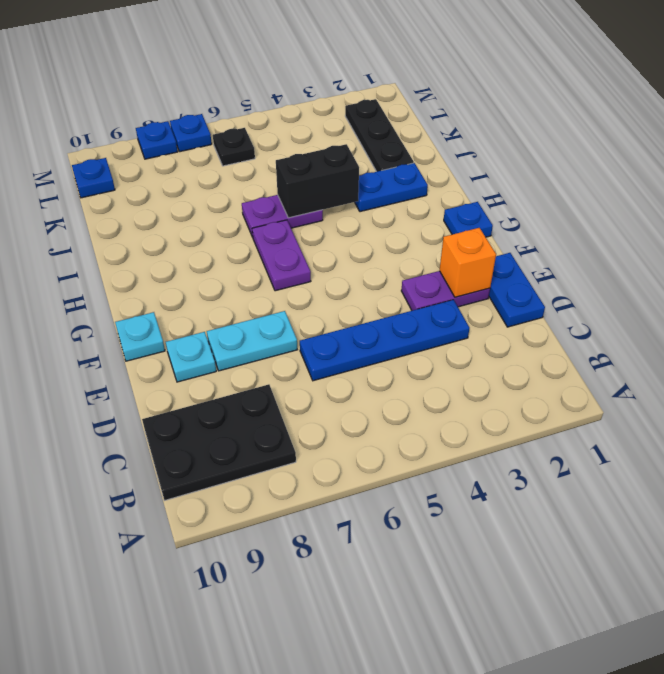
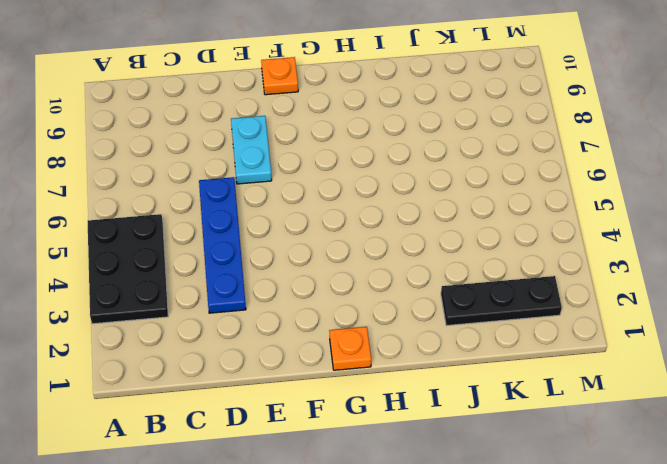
black plate A3:B5 level 1 -> black plate B8:C10 level 1
orange plate F10 level 1 -> cyan plate F10 level 1
orange plate G1 level 1 -> blue plate G1 level 1
none -> blue plate D1:E1 level 1
none -> purple plate E2:E3 level 1
none -> cyan plate E9 level 1

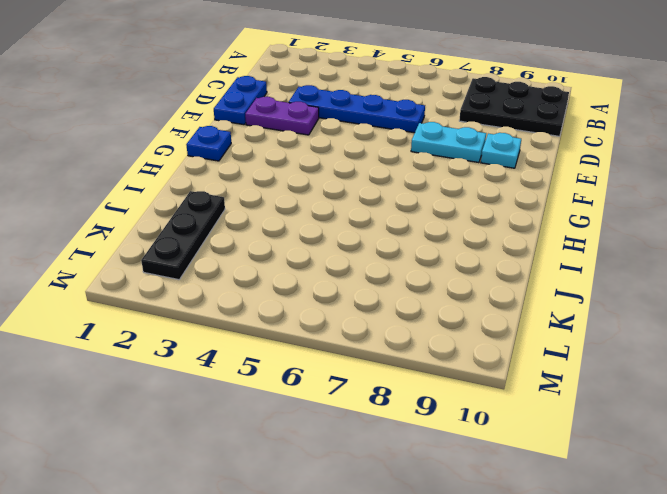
none -> cyan plate F10 level 1
none -> purple plate G6:H6 level 1
none -> blue plate I2:I3 level 1

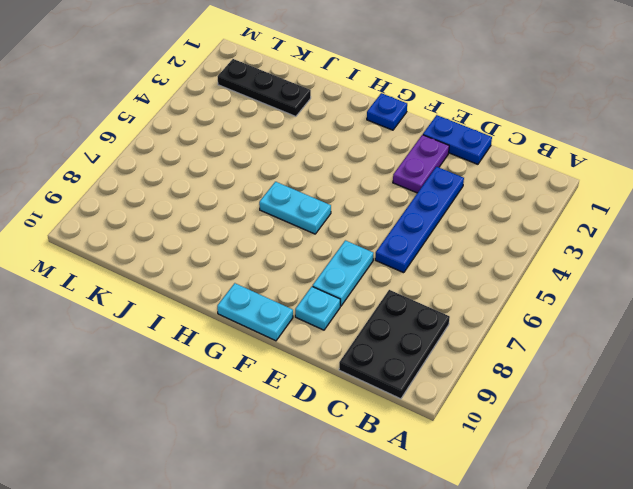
cyan plate F10:G10 level 1 -> cyan plate F10 level 1
cyan plate G6:H6 level 1 -> purple plate G6:H6 level 1
none -> blue plate I2:I3 level 1
none -> purple plate I5:I6 level 1
none -> black plate L6 level 1

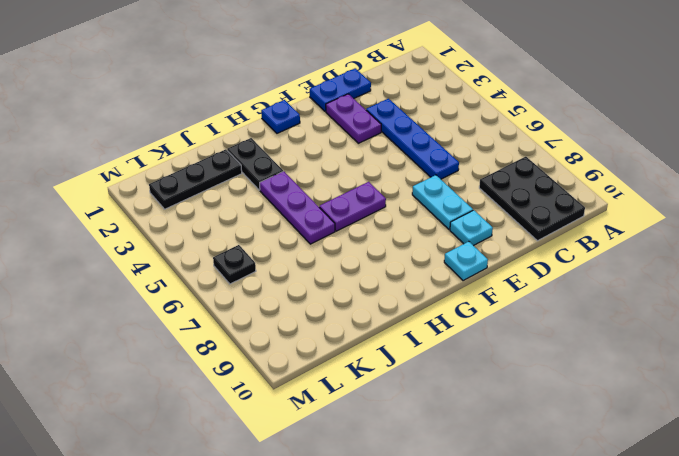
black plate I2:I3 level 1 -> blue plate I2:I3 level 1
purple plate I4:I6 level 1 -> purple plate I5:I6 level 1
none -> blue plate L10 level 1
none -> blue plate M7 level 1
none -> blue plate M8 level 1

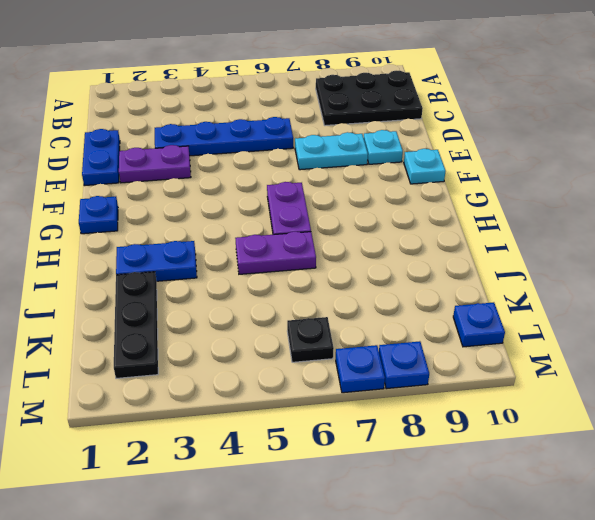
none -> orange brick E2 level 2
none -> black brick I4:I5 level 2

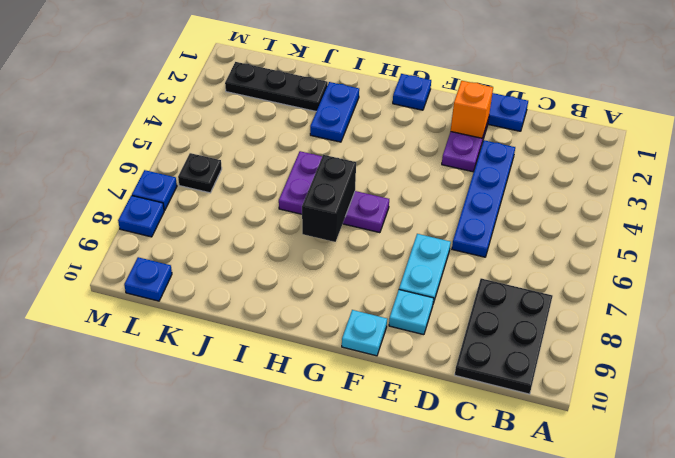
black brick H6:H7 level 2 -> black brick I4:I5 level 2

